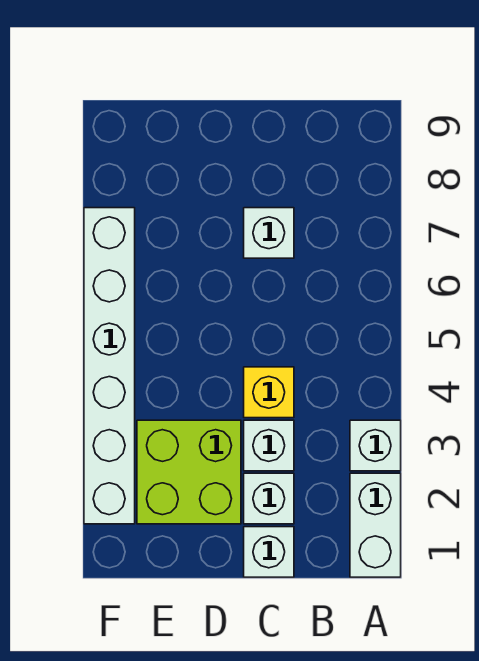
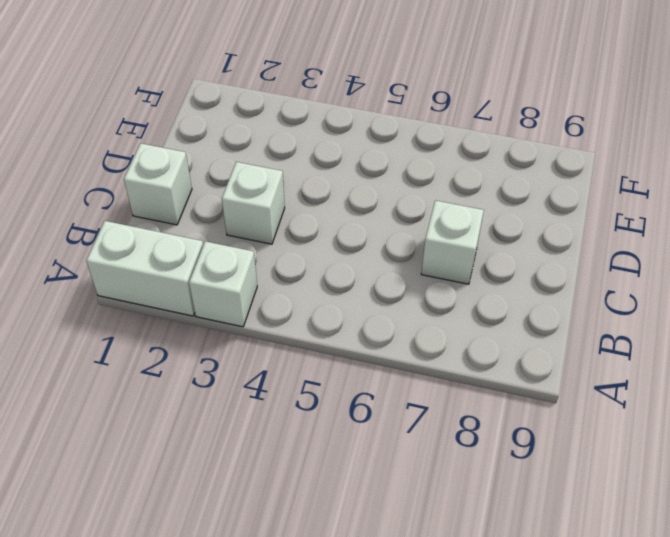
none -> white brick C2 level 1
none -> yellow brick C4 level 1

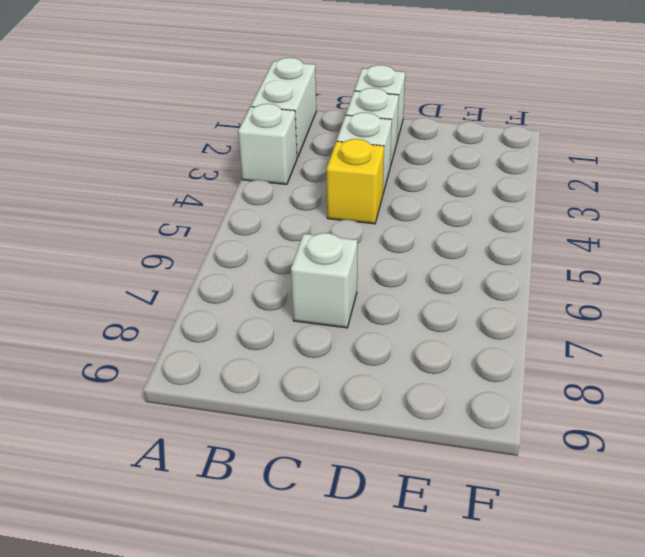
none -> lime brick D2:E3 level 1
none -> white brick F2:F7 level 1

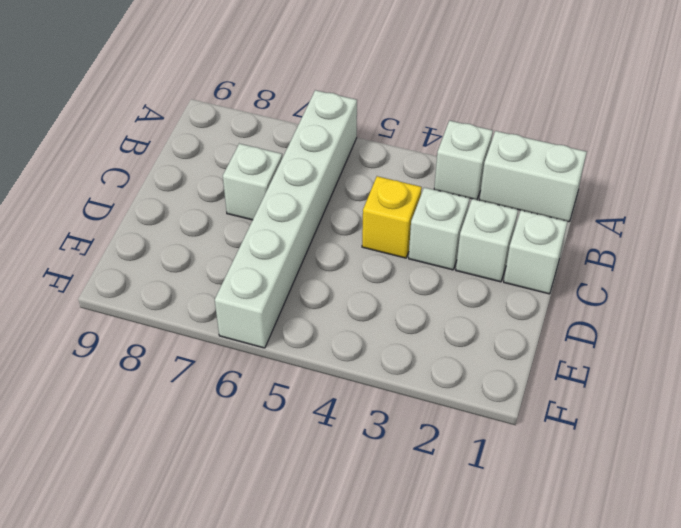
white brick A6:F6 level 1 -> white brick F2:F7 level 1
none -> lime brick D2:E3 level 1

